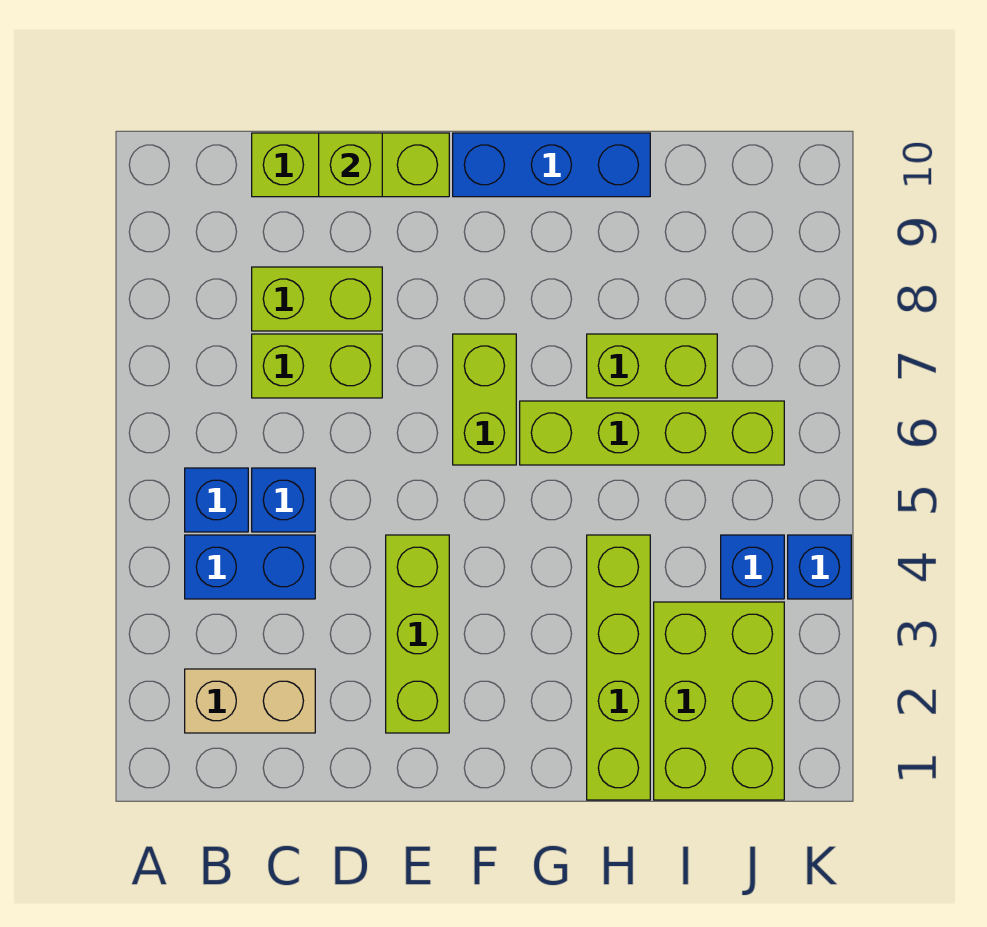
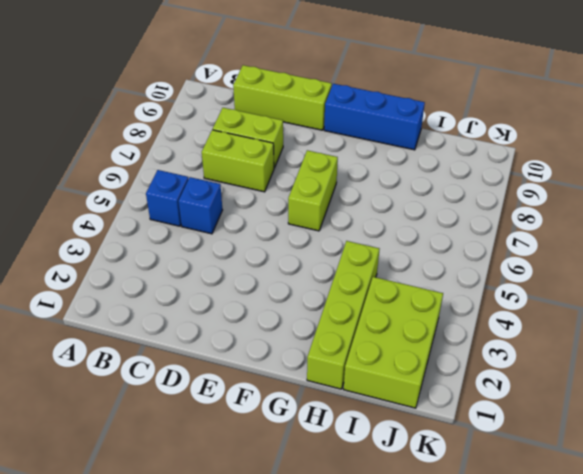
none -> tan brick B2:C2 level 1
none -> blue brick B4:C4 level 1
none -> lime brick E2:E4 level 1

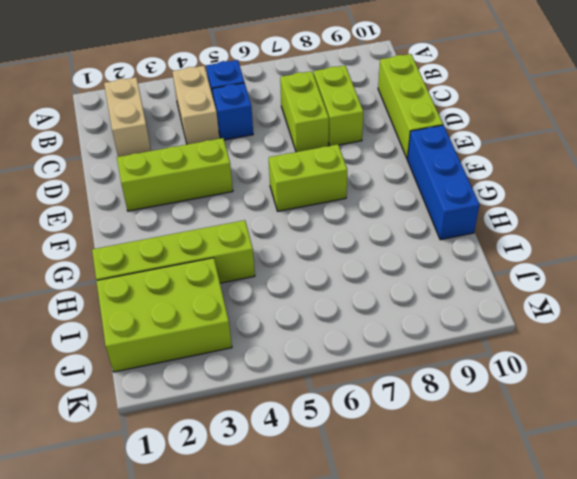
tan brick B4:C4 level 1 -> blue brick B4:C4 level 1
none -> lime brick G6:J6 level 1
none -> lime brick H7:I7 level 1
none -> blue brick J4 level 1

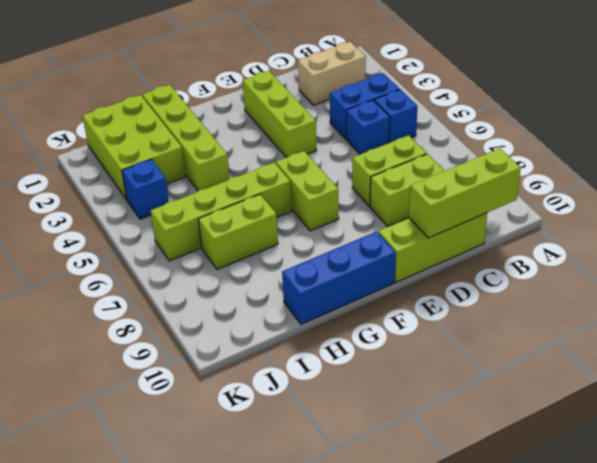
lime brick B10:D10 level 2 -> lime brick D10 level 2
none -> blue brick K4 level 1

